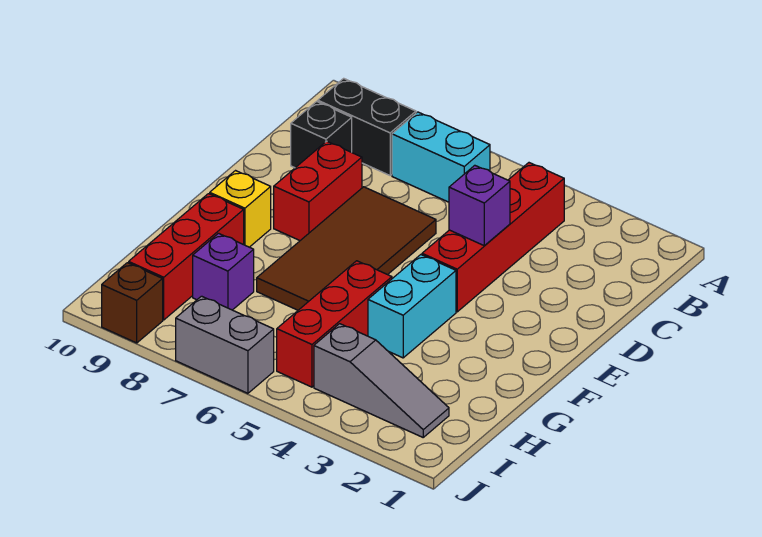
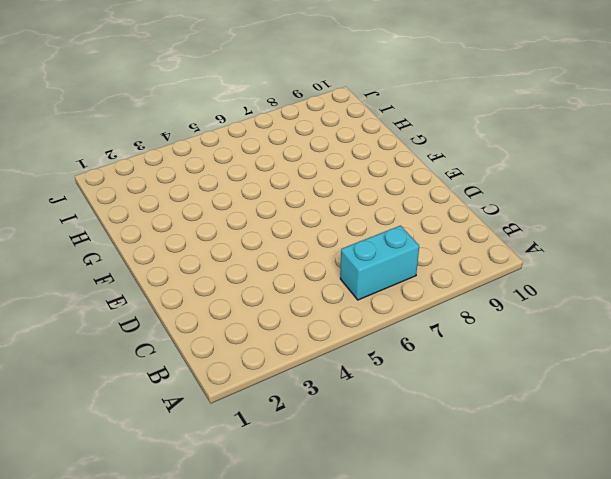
none -> red brick B4:E4 level 1
none -> black brick B8:B9 level 1
none -> black brick C9 level 1

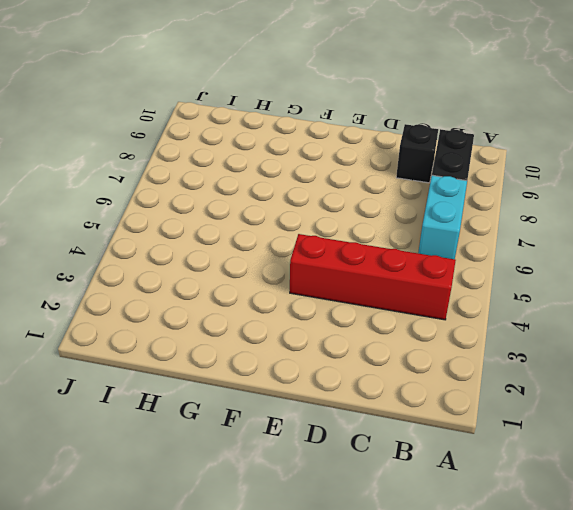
none -> brown tile D6:G7 level 1
none -> red brick D8:E8 level 1
none -> cyan brick F4:G4 level 1

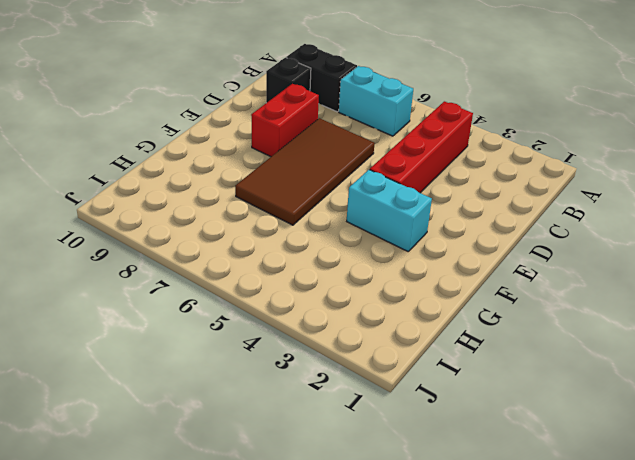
cyan brick F3:F4 level 1 -> cyan brick F4:G4 level 1
none -> yellow brick F9 level 1
none -> red brick G5:I5 level 1
none -> red brick G9:I9 level 1

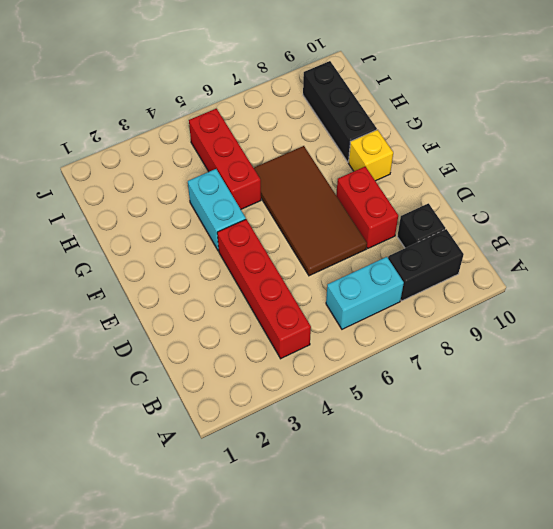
black brick G9:I9 level 1 -> red brick G9:I9 level 1
none -> purple brick H8 level 1
none -> grey slope I2:I4 level 1 top 4
none -> grey brick J6:J7 level 1

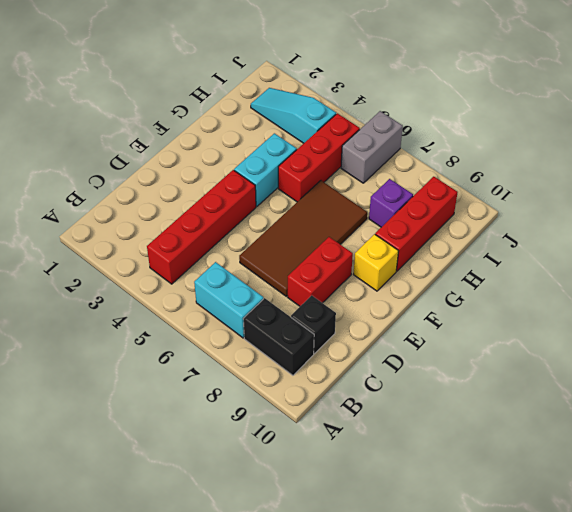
cyan slope I2:I4 level 1 top 4 -> grey slope I2:I4 level 1 top 4
grey brick I6:J6 level 1 -> grey brick J6:J7 level 1
none -> brown brick J9 level 1
none -> purple brick D4 level 2

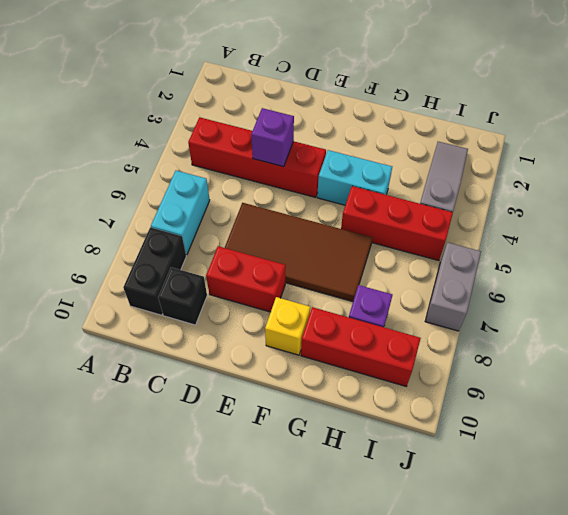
none -> brown brick J9 level 1

